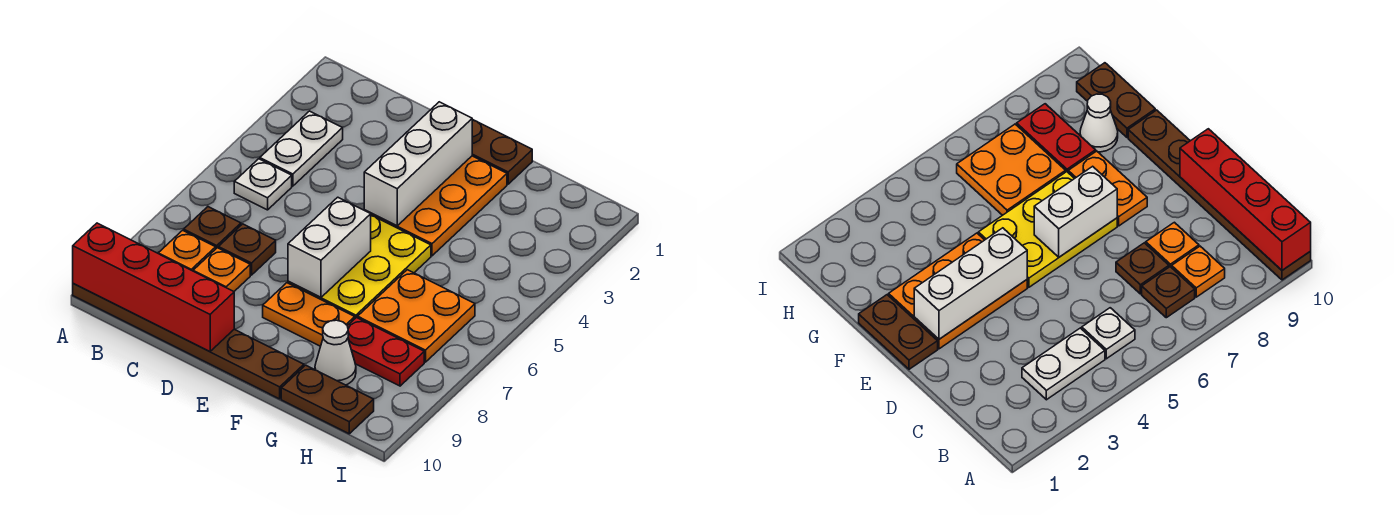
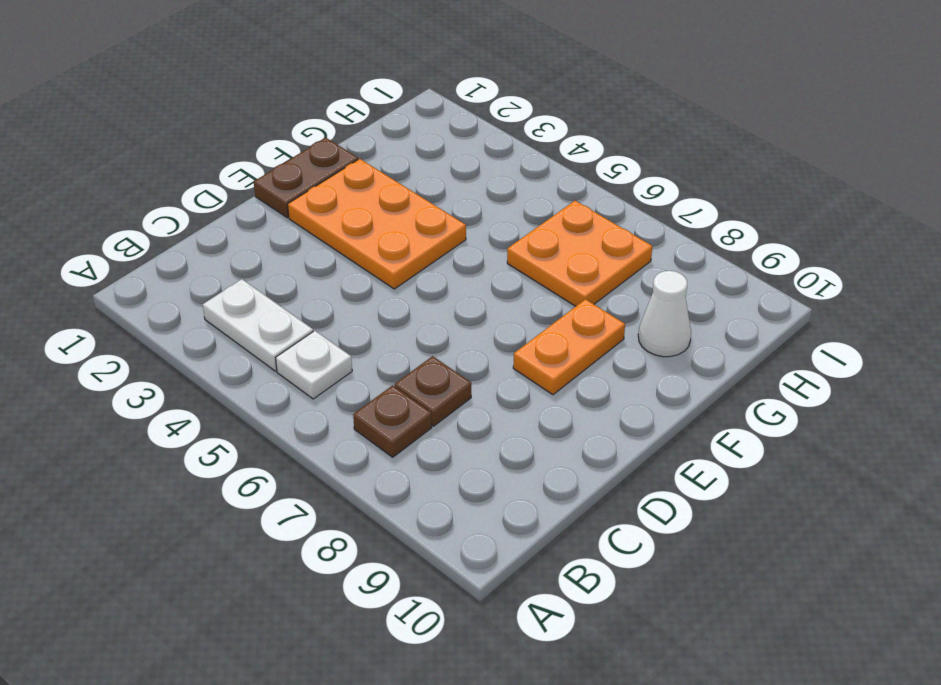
none -> brown plate A10:F10 level 1
none -> orange plate B8 level 1
none -> orange plate C8 level 1

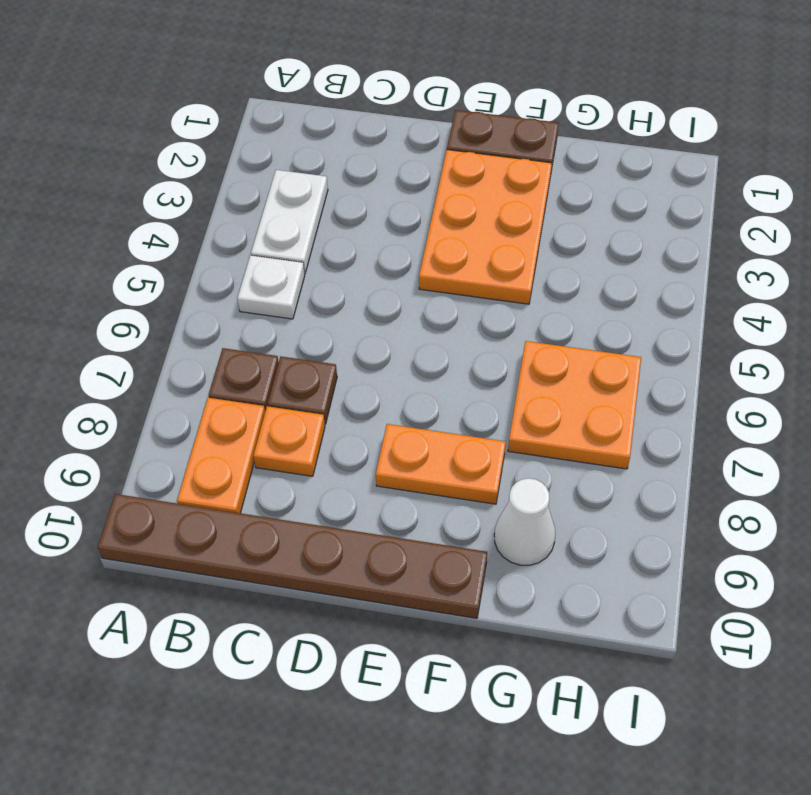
orange plate B8:B9 level 1 -> orange plate B8 level 1
none -> yellow plate E5:F7 level 1
none -> red plate G8:H8 level 1
none -> brown plate G10:H10 level 1

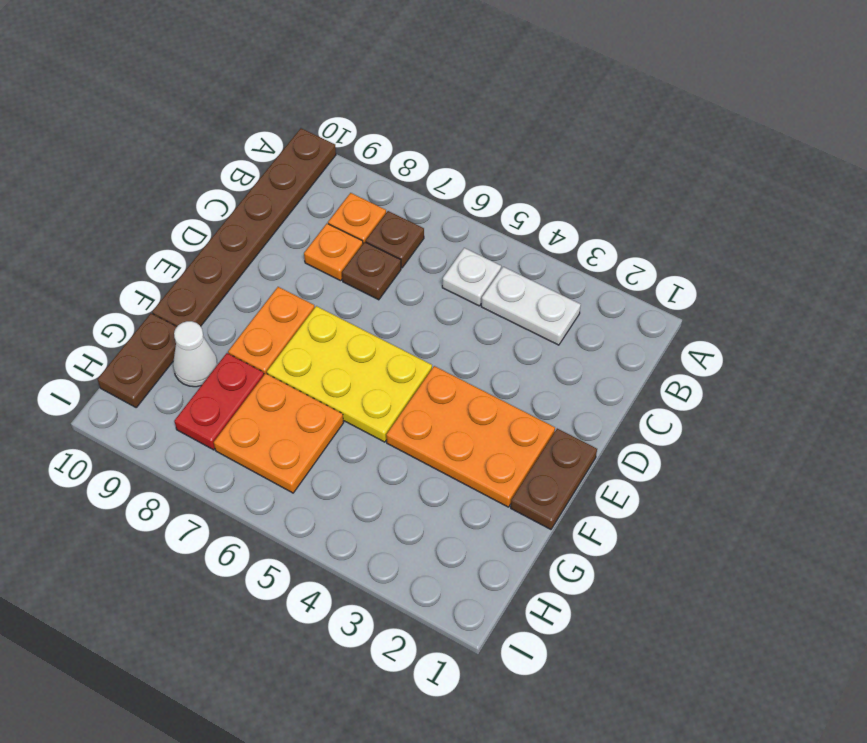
none -> red brick A10:D10 level 2
none -> white brick E2:E4 level 2
none -> white brick E6:E7 level 2

